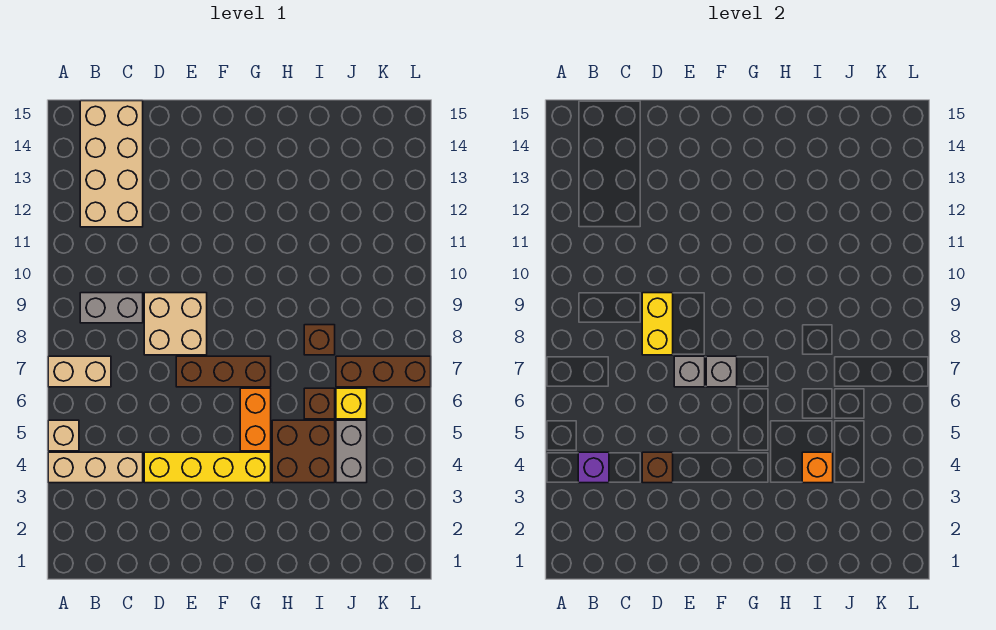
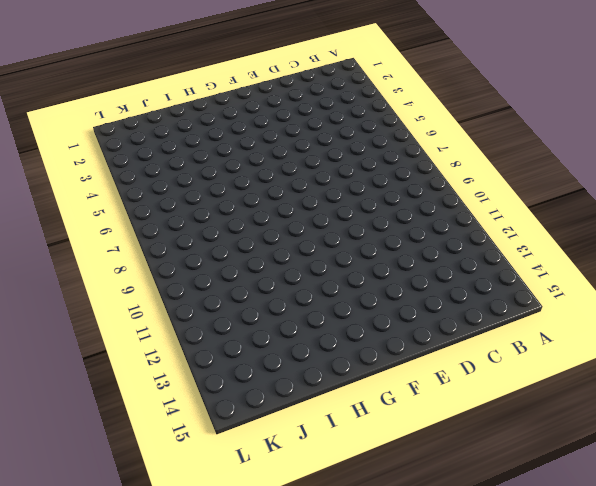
none -> tan brick A4:C4 level 1
none -> tan brick A5 level 1
none -> tan brick A7:B7 level 1

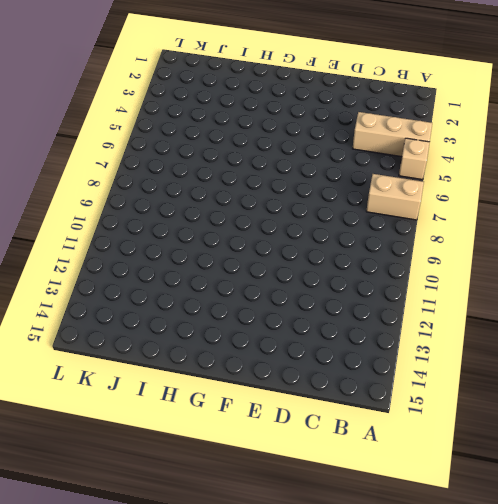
none -> grey brick B9:C9 level 1
none -> tan brick B12:C15 level 1
none -> yellow brick D4:G4 level 1

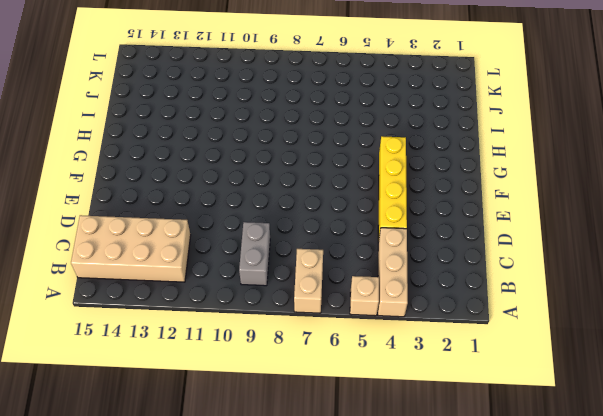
none -> tan brick D8:E9 level 1
none -> brown brick E7:G7 level 1
none -> orange brick G5:G6 level 1

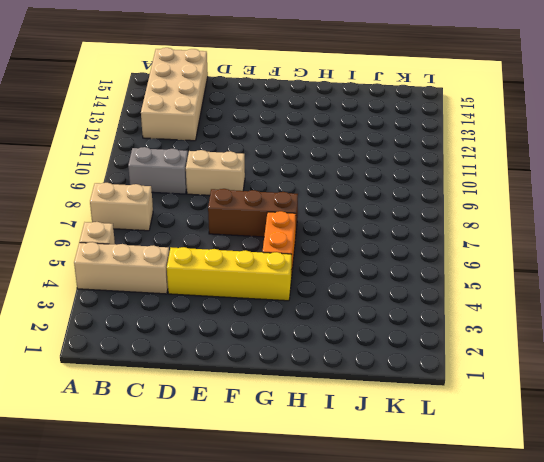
tan brick D9:E9 level 1 -> tan brick D8:E9 level 1
none -> brown brick H4:I5 level 1
none -> brown brick I6 level 1
none -> brown brick I8 level 1

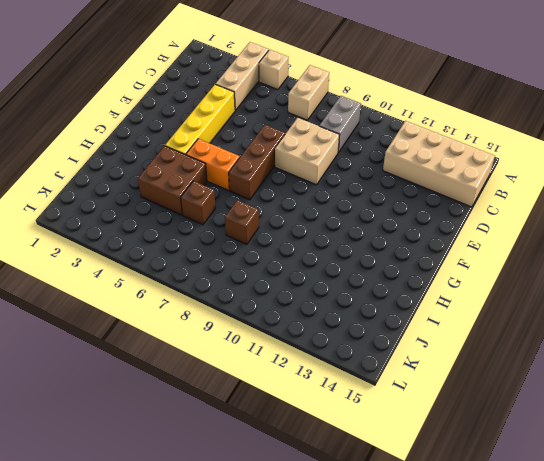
none -> grey brick J4:J5 level 1
none -> yellow brick J6 level 1
none -> brown brick J7:L7 level 1

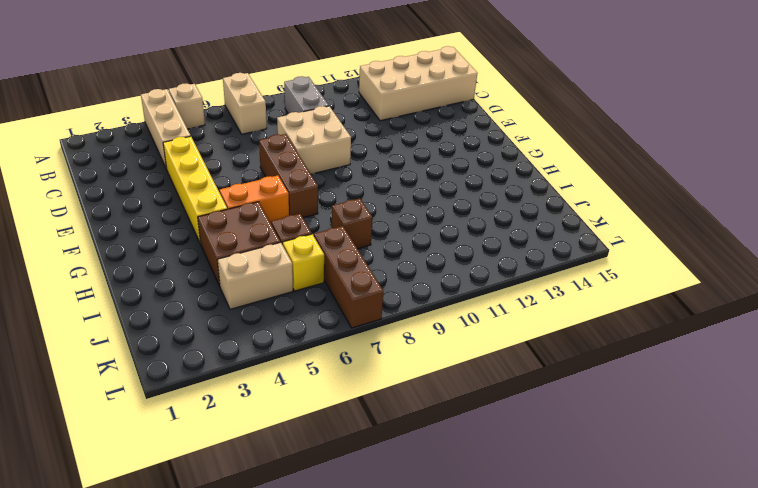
tan brick J4:J5 level 1 -> grey brick J4:J5 level 1
none -> purple brick B4 level 2
none -> brown brick D4 level 2
none -> yellow brick D8:D9 level 2

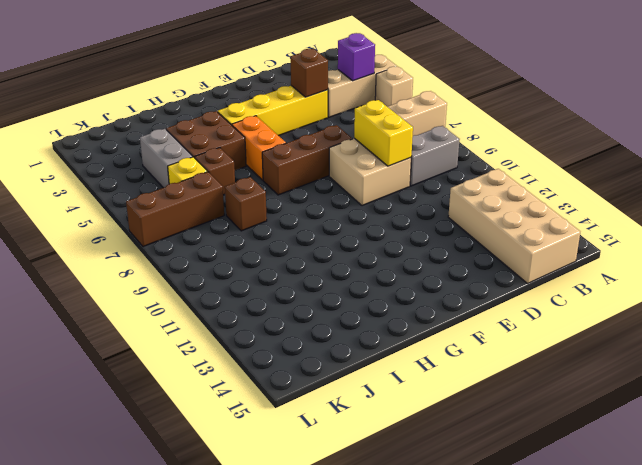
none -> grey brick E7 level 2
none -> grey brick F7 level 2
none -> orange brick I4 level 2

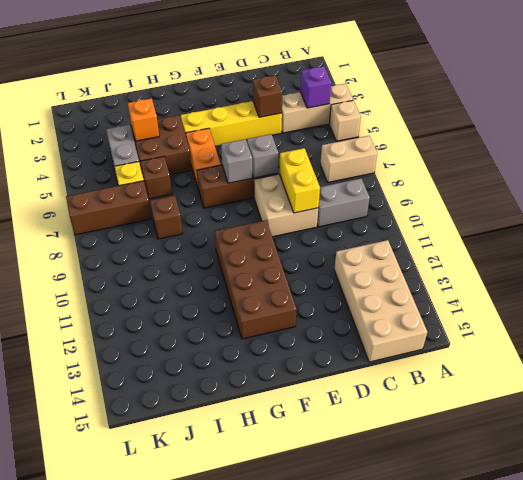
brown brick F10:G13 level 1 -> none

